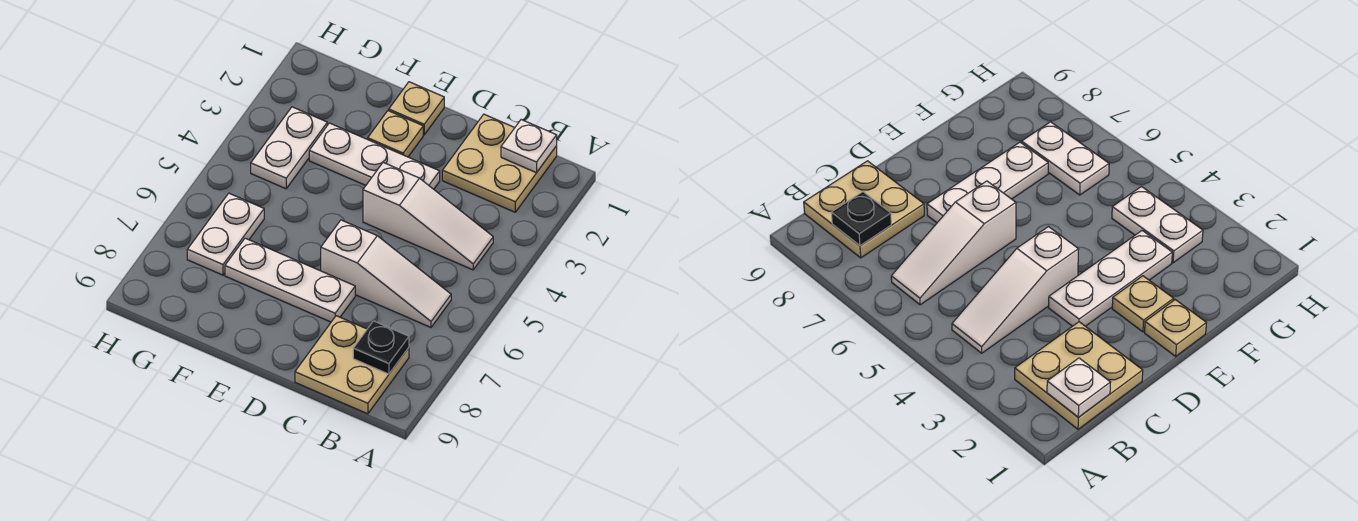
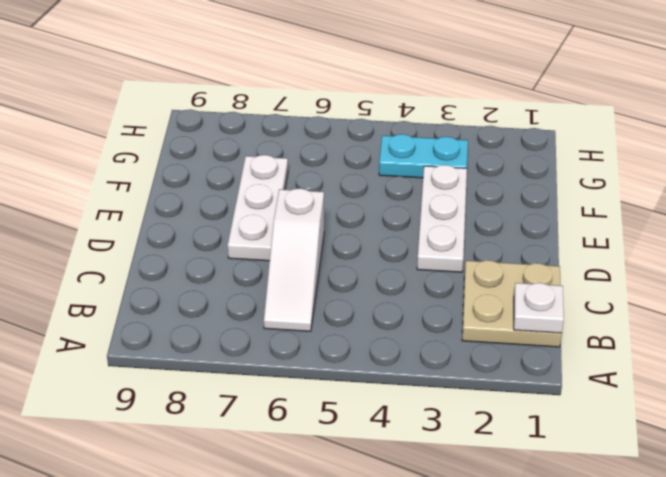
cyan plate G3:G4 level 1 -> white plate G3:G4 level 1
none -> white slope B4:D4 level 1 top D
none -> tan plate B8:C9 level 1
none -> tan plate E1 level 1

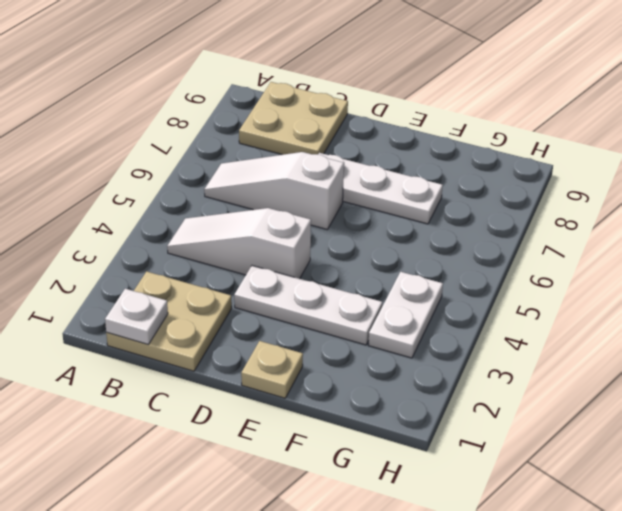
none -> tan plate E2 level 1
none -> white plate G6:G7 level 1
none -> black plate B8 level 2

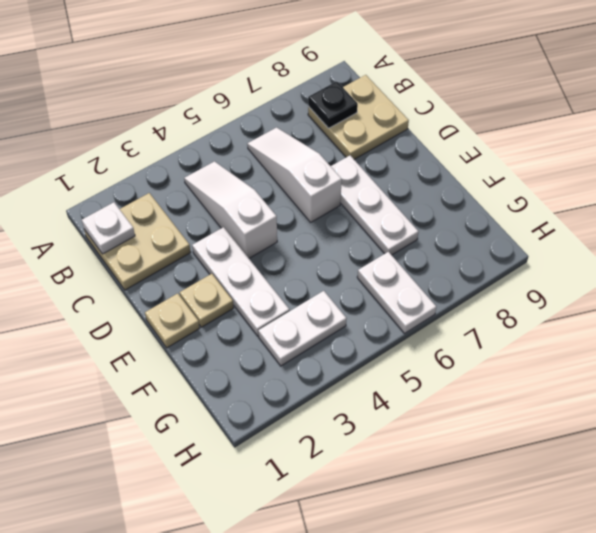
white plate G6:H6 level 1 -> white plate G6:G7 level 1

